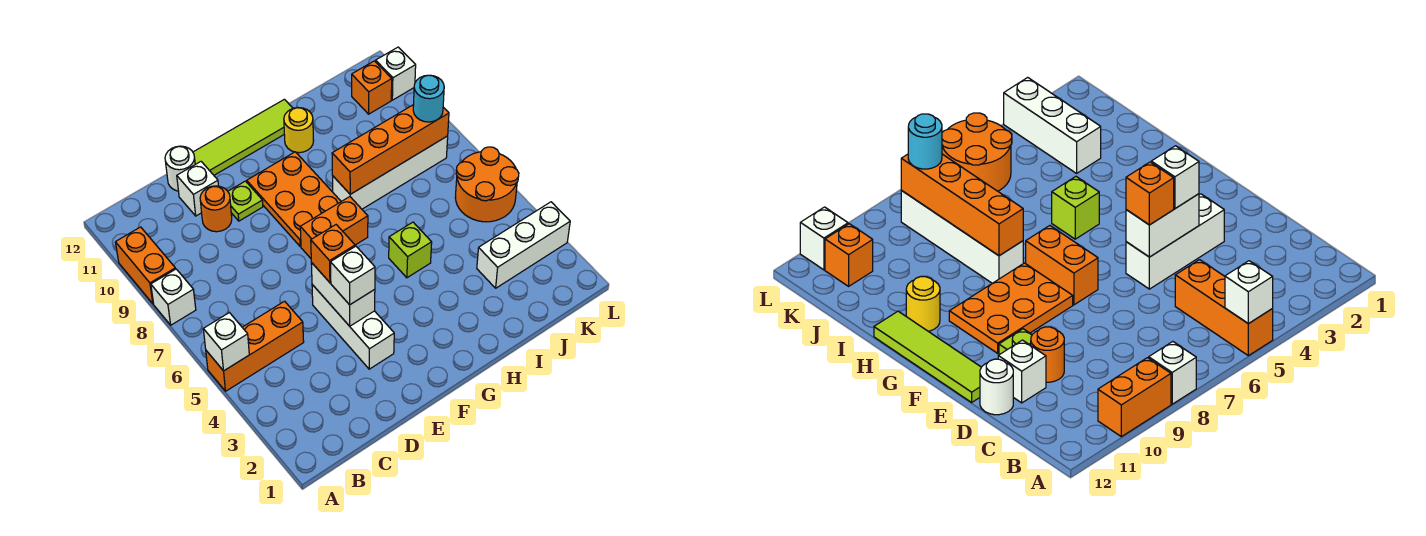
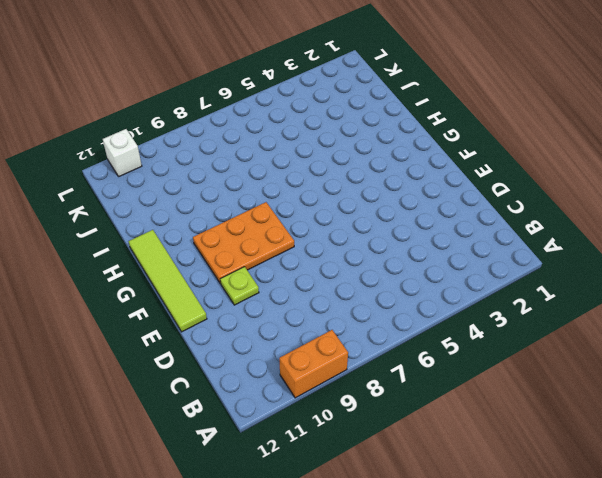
none -> orange brick A5:C5 level 1
none -> white brick A8 level 1
none -> orange round brick D10 level 1

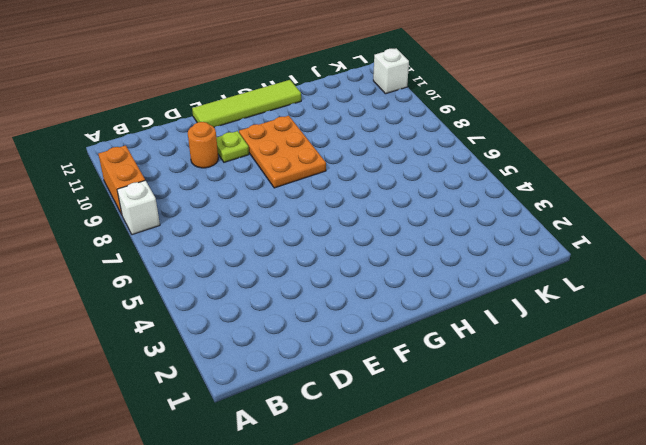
none -> orange brick A5:C5 level 1
none -> white brick D11 level 1
none -> white round brick D12 level 1

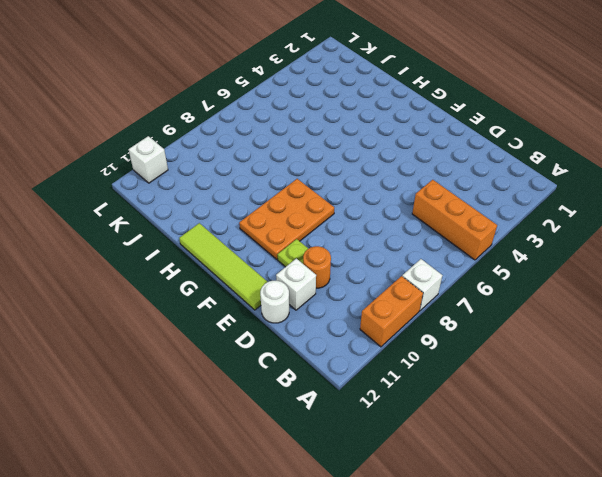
none -> white brick E3:E5 level 1
none -> orange brick F7:G7 level 1
none -> lime brick H5 level 1

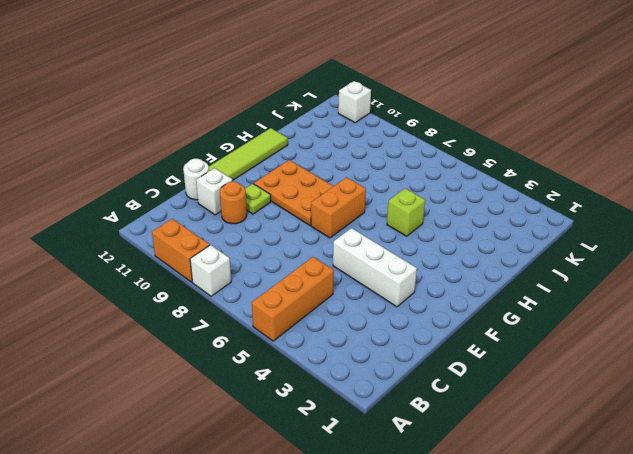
none -> white brick H8:K8 level 1
none -> yellow round brick H11 level 1
none -> white brick J3:L3 level 1

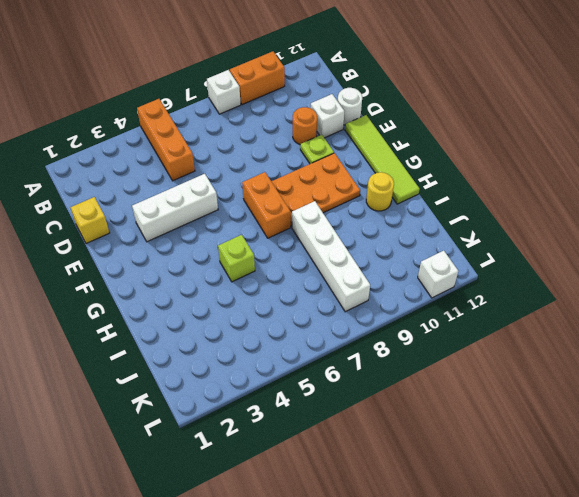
yellow brick D1 level 1 -> none
none -> white brick J3:L3 level 1
none -> orange round brick K5:L6 level 1
none -> orange brick K11 level 1

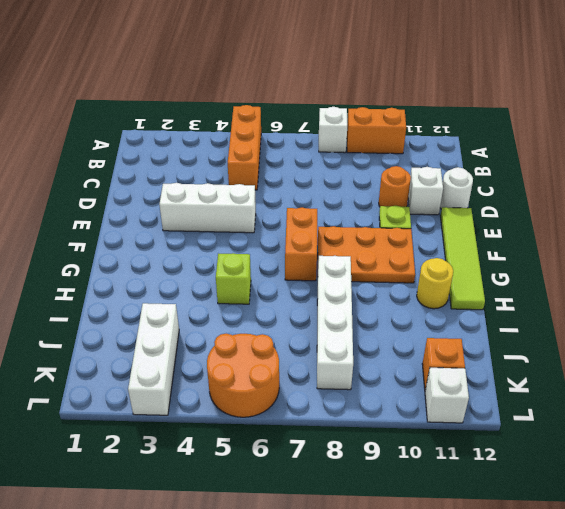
none -> white brick A5 level 2
none -> white brick E4:E5 level 2
none -> orange brick H8:K8 level 2

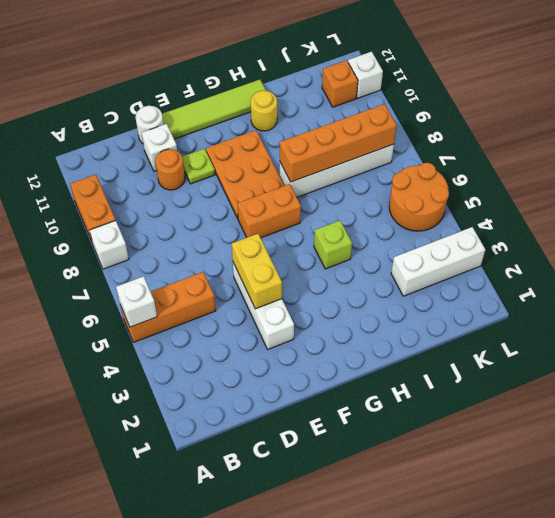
yellow brick E4:E5 level 2 -> white brick E4:E5 level 2
none -> white brick E4 level 3
none -> orange brick E5 level 3
none -> cyan round brick K8 level 3

